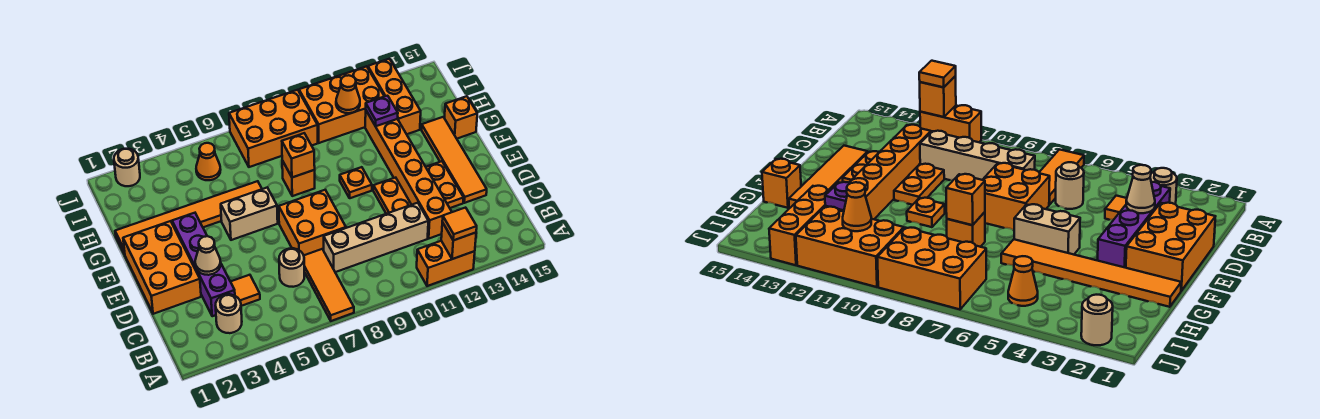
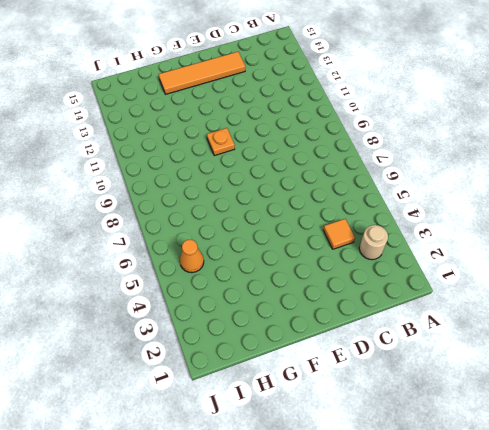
none -> orange tile A7:C7 level 1
none -> orange brick A11:A12 level 1
none -> purple brick C3:F3 level 1

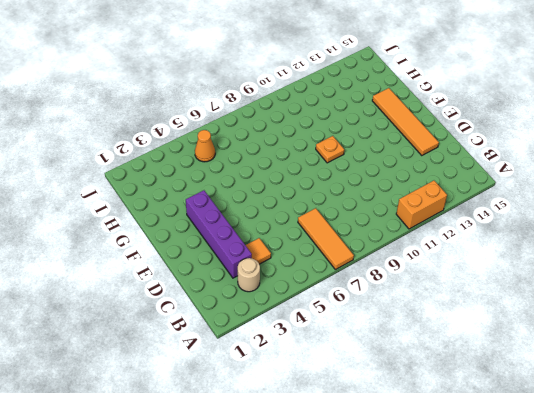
none -> tan round brick C6 level 1
none -> tan brick C8:C11 level 1
none -> orange brick C12:H12 level 1

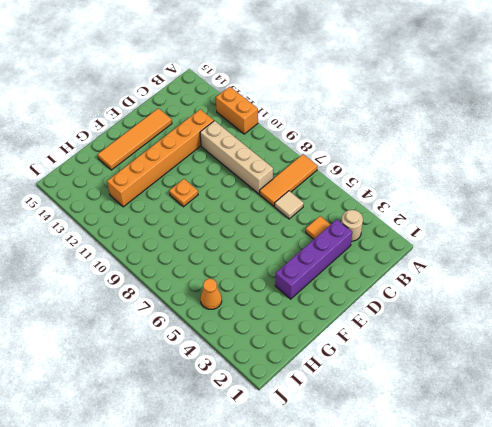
tan tile C6 level 1 -> tan round brick C6 level 1
none -> orange brick D1:F2 level 1
none -> orange brick D7:E8 level 1
none -> orange plate D11:E11 level 1

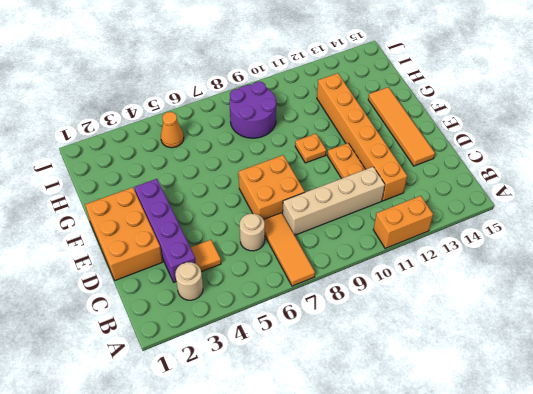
purple round brick H8:I9 level 1 -> orange brick I7:J9 level 1
none -> orange plate D13:E13 level 1
none -> tan brick F5:F6 level 1
none -> orange tile G1:G6 level 1

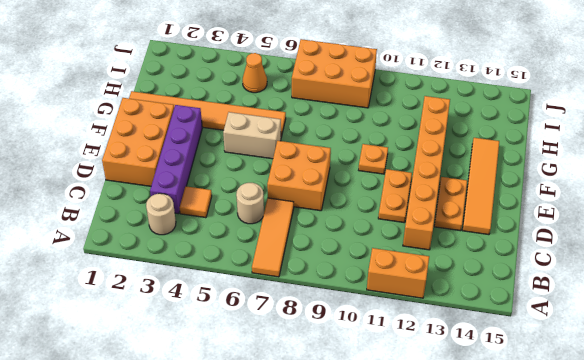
none -> tan brick C8:C11 level 1
none -> orange brick G8 level 1
none -> orange brick G15 level 1

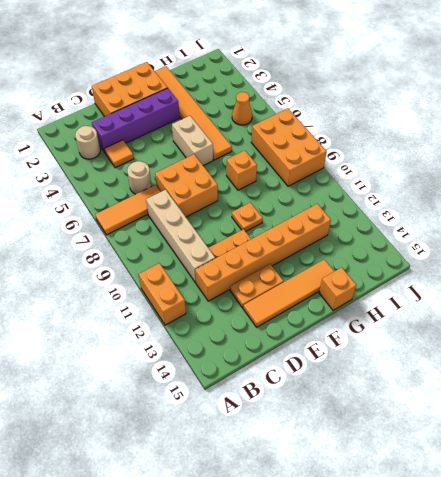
none -> orange brick H13:J13 level 1
none -> orange brick I10:J12 level 1
none -> tan round brick J2 level 1

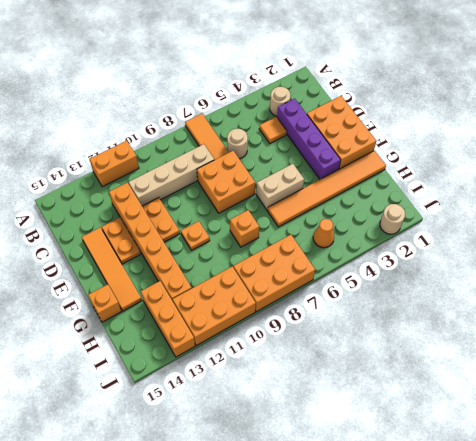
none -> orange brick A12 level 2
none -> tan cone D3 level 2
none -> orange brick G8 level 2

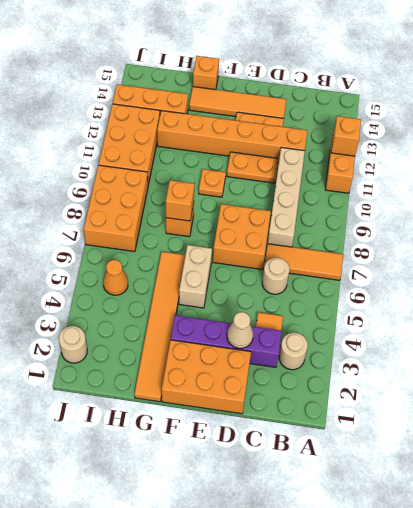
none -> purple plate H12 level 2
none -> orange cone I11 level 2
none -> orange tile A12 level 3

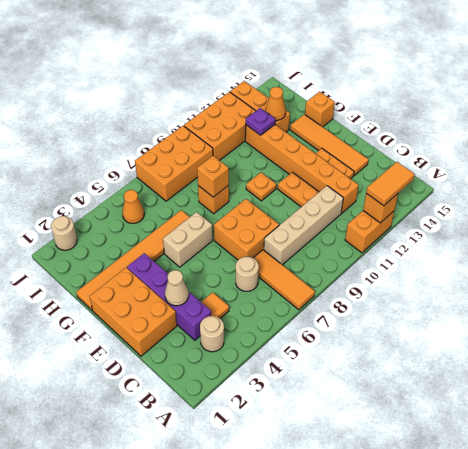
orange tile A12:A13 level 3 -> orange tile A12 level 3
orange cone H13 level 2 -> orange cone I11 level 2

